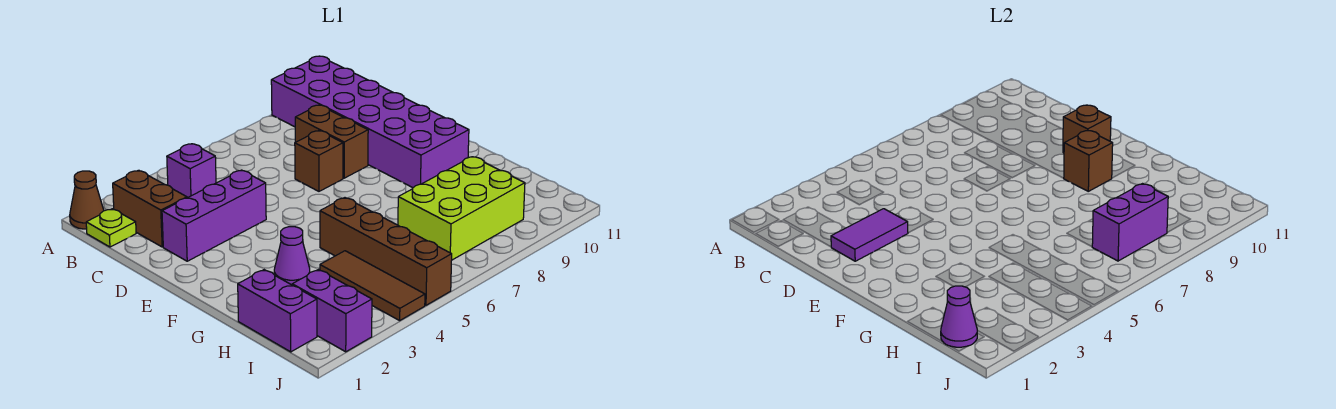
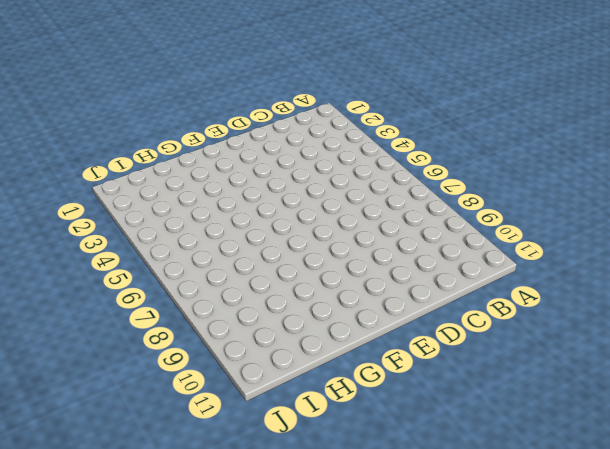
none -> brown cone A1 level 1
none -> purple brick A9:F10 level 1
none -> lime plate B1 level 1

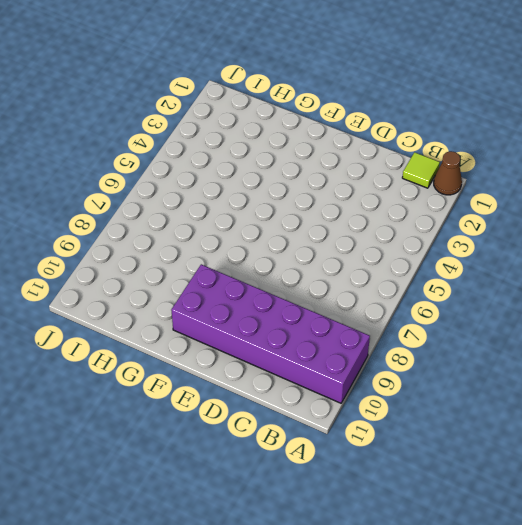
lime tile B1 level 1 -> lime plate B1 level 1
none -> brown brick B2:C2 level 1
none -> purple brick B4 level 1
none -> brown brick C8:D8 level 1

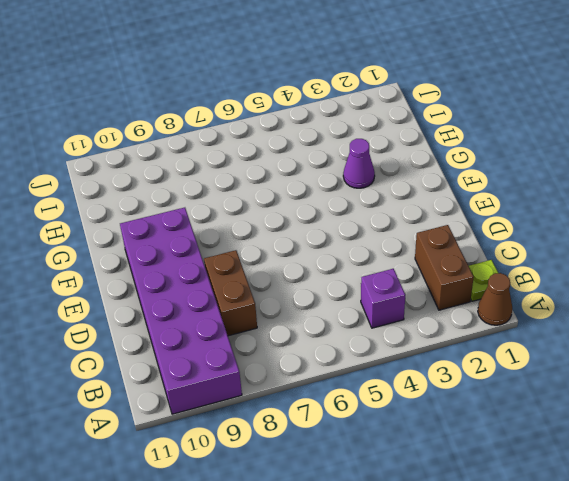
none -> purple brick D2:D4 level 1
none -> brown brick D7 level 1
none -> brown brick G5:J5 level 1

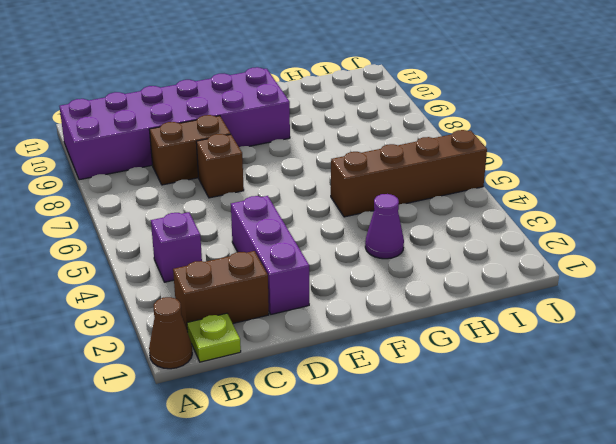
none -> purple brick H1:I1 level 1
none -> brown tile H4:J4 level 1
none -> lime brick H7:I9 level 1

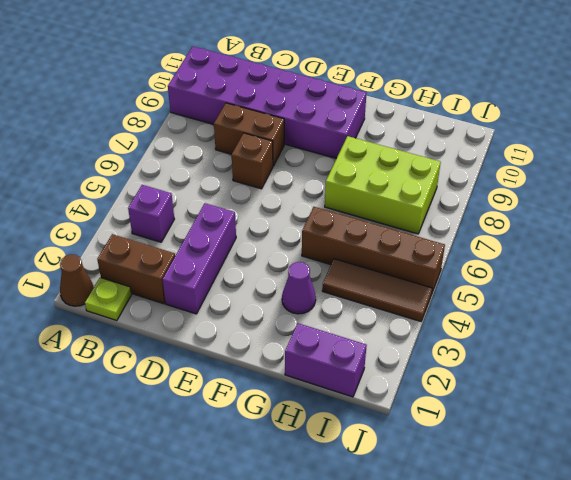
lime brick G7:I8 level 1 -> lime brick H7:I9 level 1
none -> purple brick I2:J2 level 1
none -> purple tile D2:D3 level 2
none -> brown brick E10 level 2

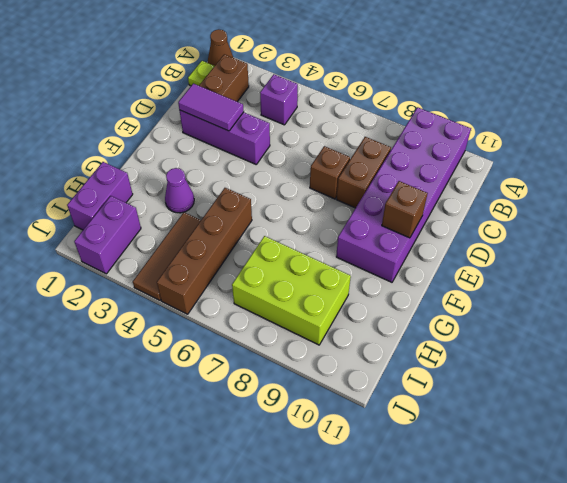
none -> brown brick F9 level 2
none -> purple cone I1 level 2
none -> purple brick I7:I8 level 2

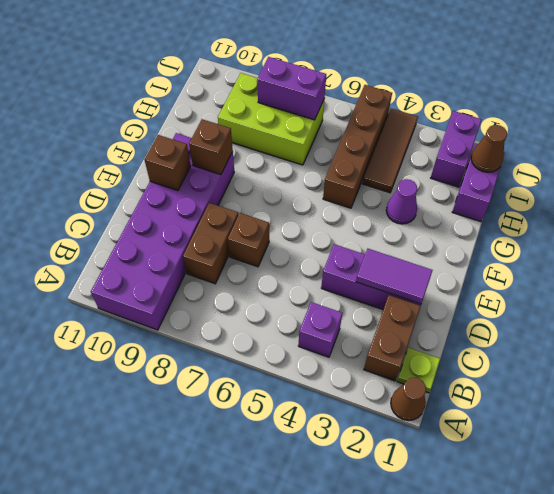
brown cone I1 level 2 -> purple cone I1 level 2

